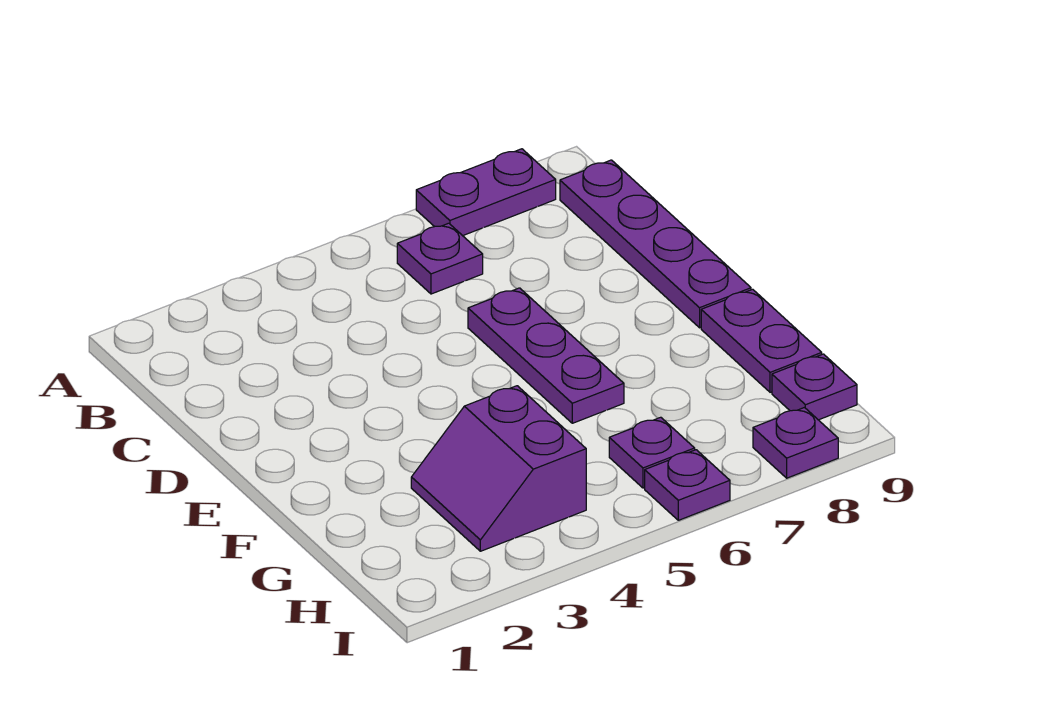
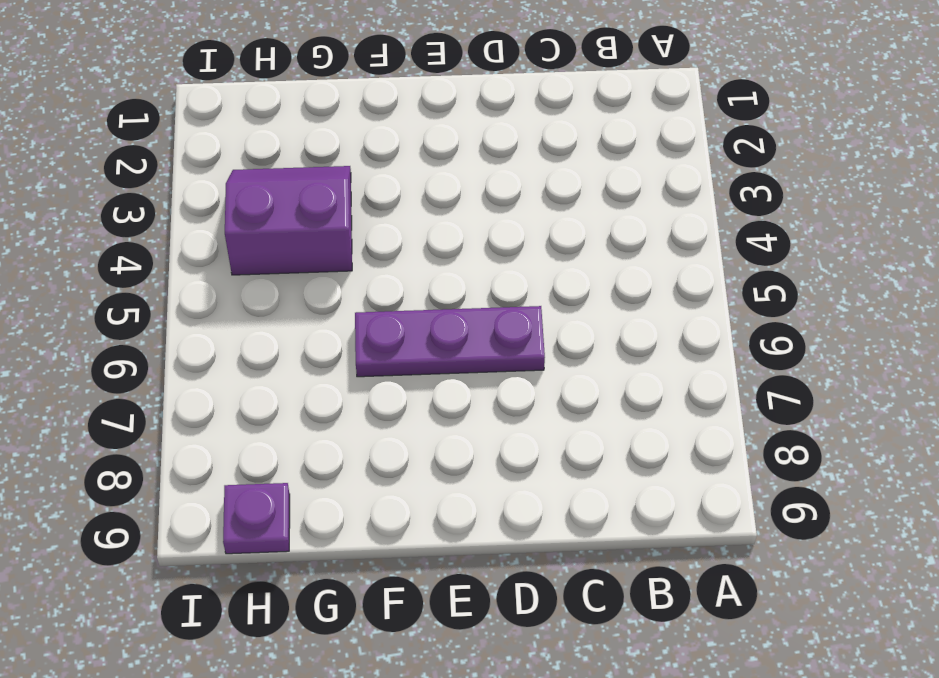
none -> purple plate A7:A8 level 1
none -> purple plate B6 level 1

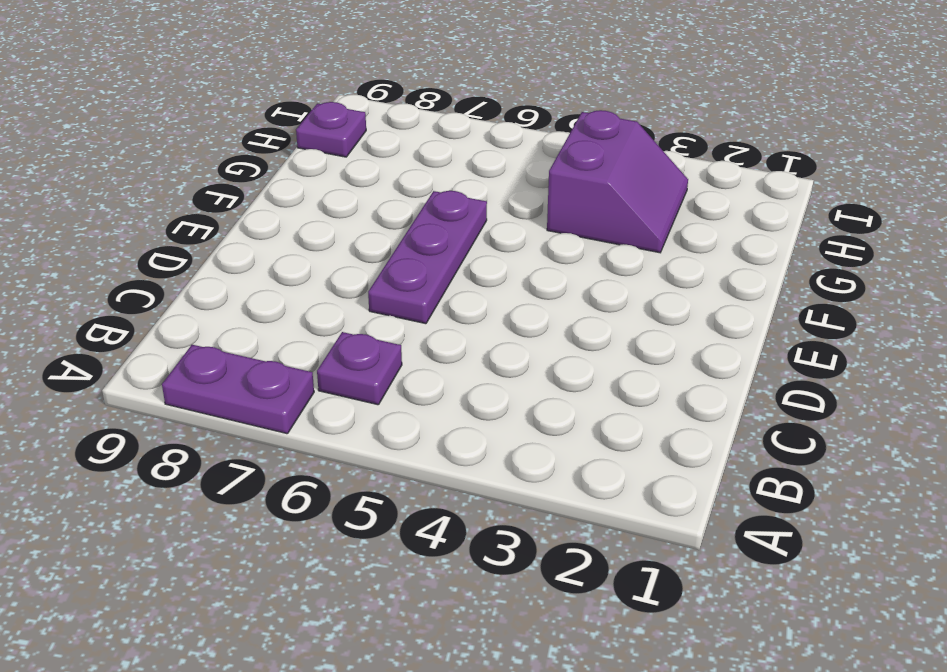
none -> purple plate B9:E9 level 1
none -> purple plate F9:G9 level 1

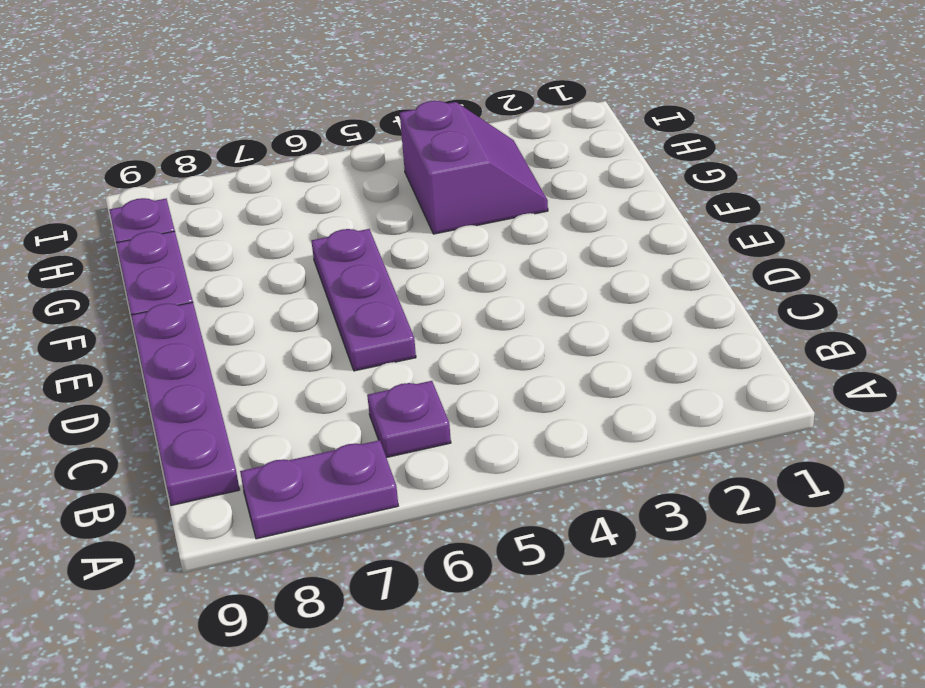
none -> purple plate H6 level 1
none -> purple plate I6 level 1

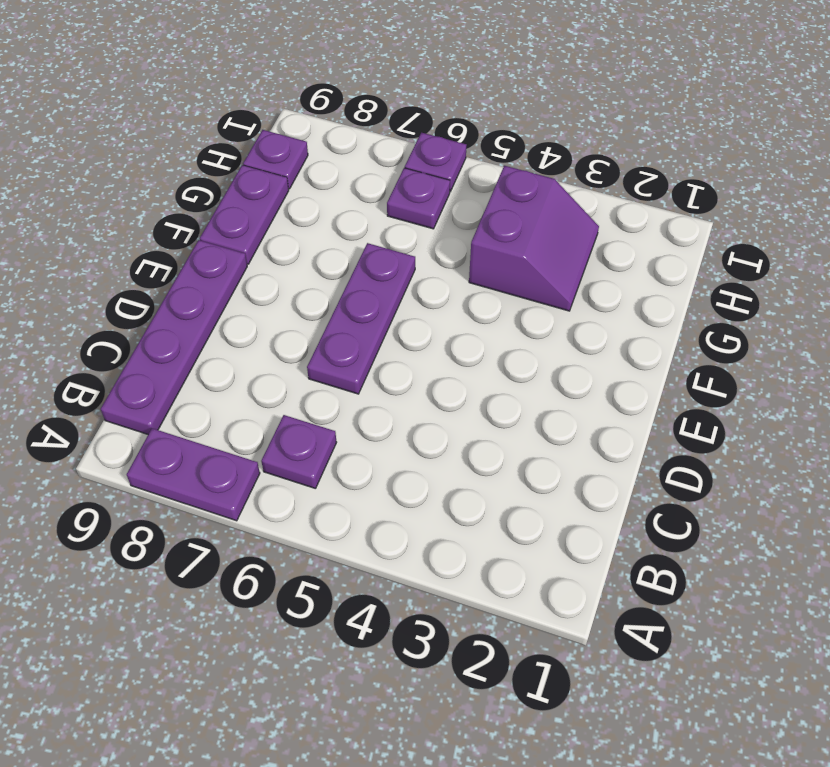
none -> purple plate I8 level 1

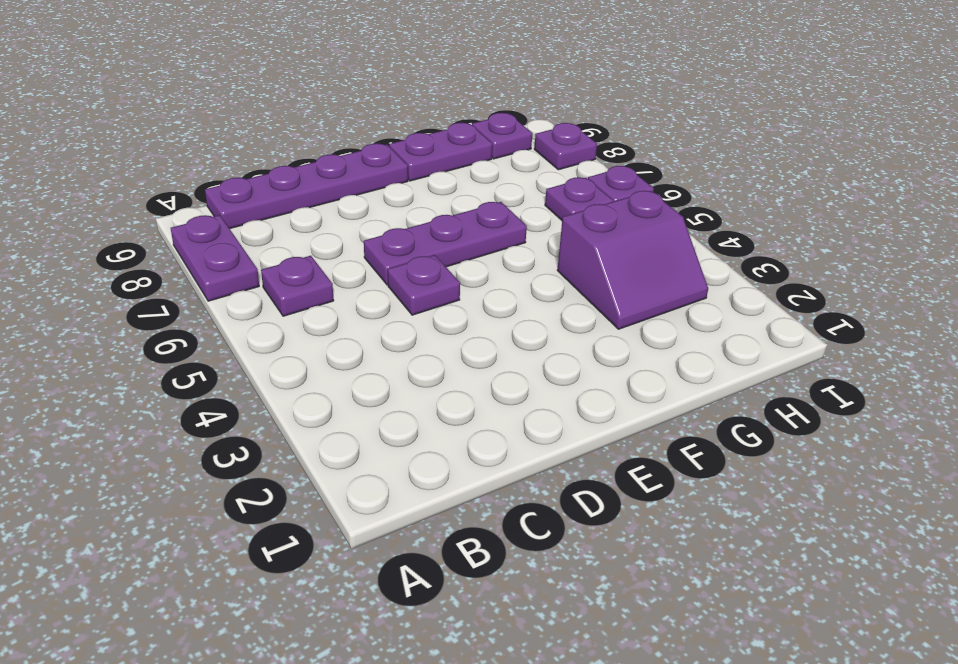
purple plate D5 level 1 -> none

